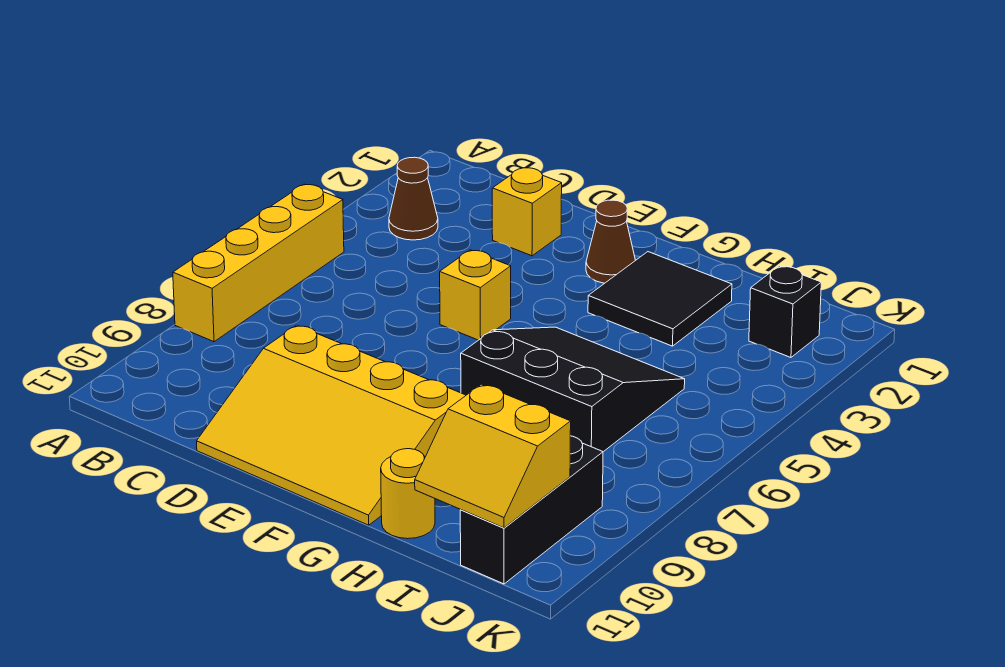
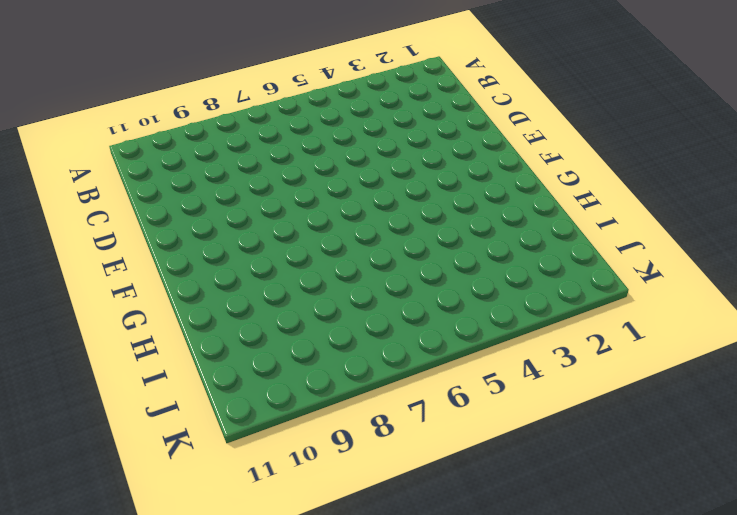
none -> yellow brick A5:A8 level 1
none -> brown cone B3 level 1
none -> yellow brick D2 level 1

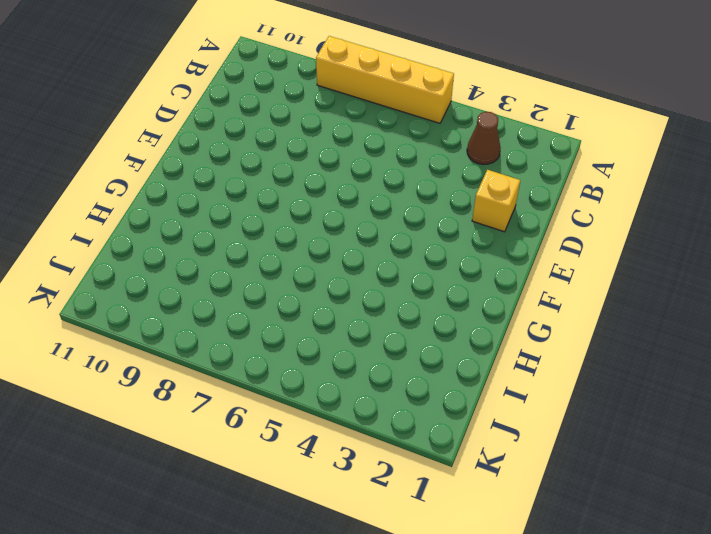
none -> yellow slope D9:G11 level 1 top 9
none -> yellow brick E5 level 1
none -> brown cone F2 level 1

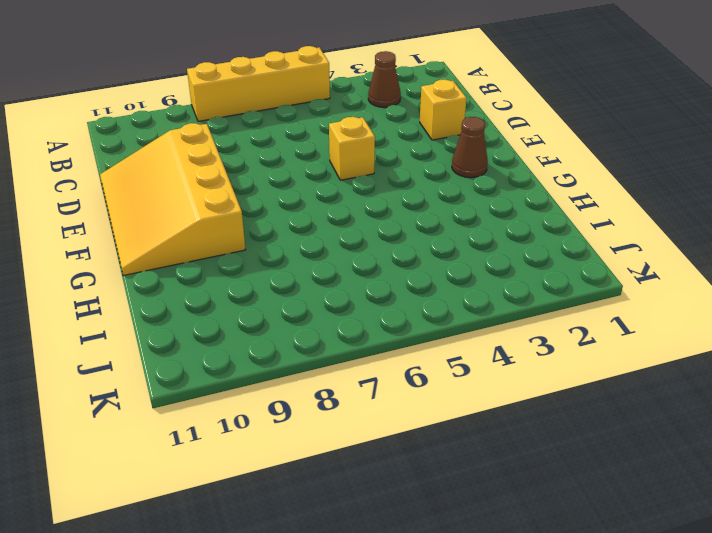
none -> black tile G2:H3 level 1
none -> black slope G5:I7 level 1 top 7
none -> yellow round brick H11 level 1

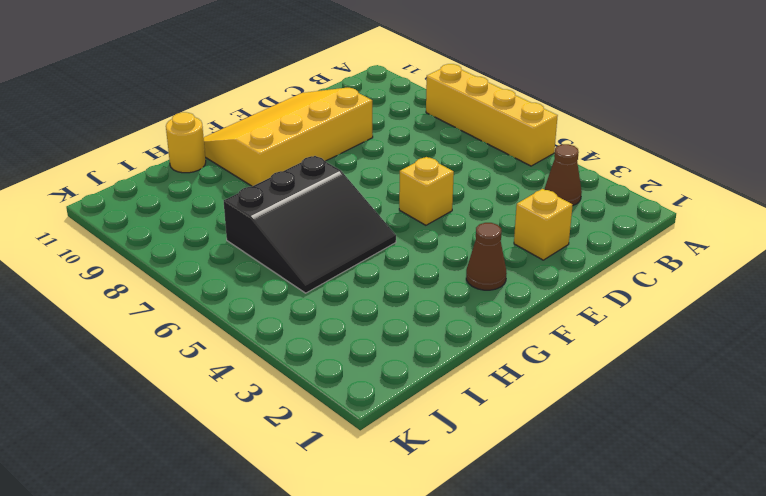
none -> black tile G2:H3 level 1
none -> black brick J2 level 1
none -> black brick J9:J11 level 1

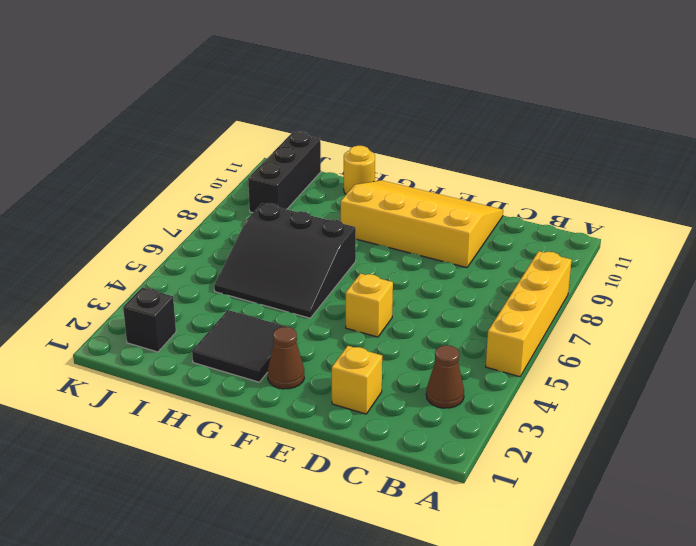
none -> yellow slope I10:J11 level 2 top 10

